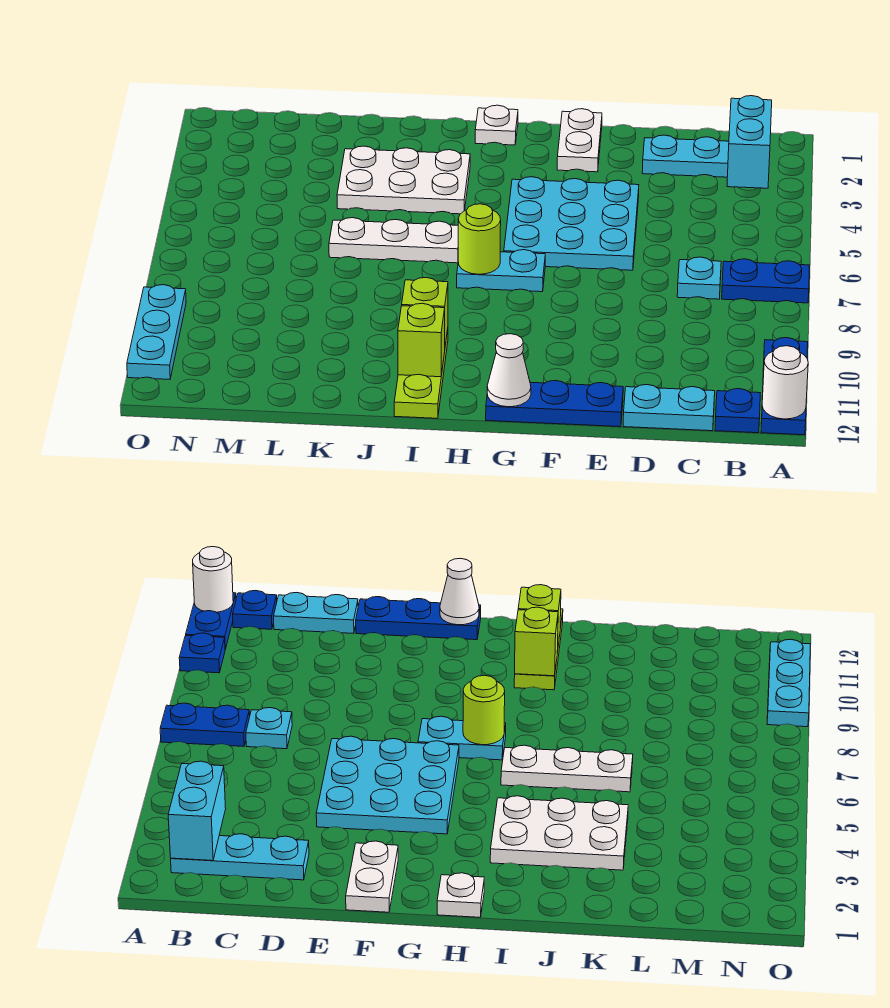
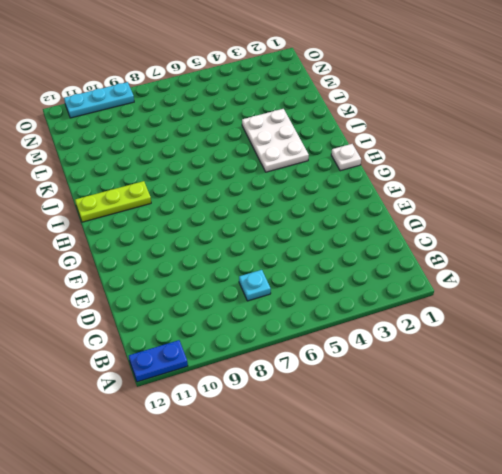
none -> blue plate A7:B7 level 1
none -> blue plate A10 level 1
none -> cyan plate B2:D2 level 1

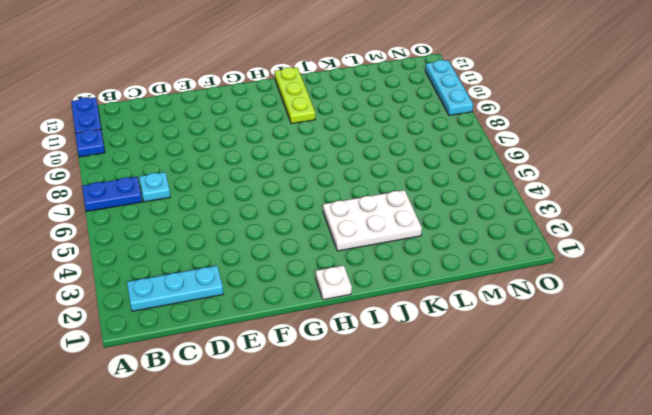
none -> blue plate B12 level 1
none -> cyan plate C12:D12 level 1
none -> cyan plate E4:G6 level 1

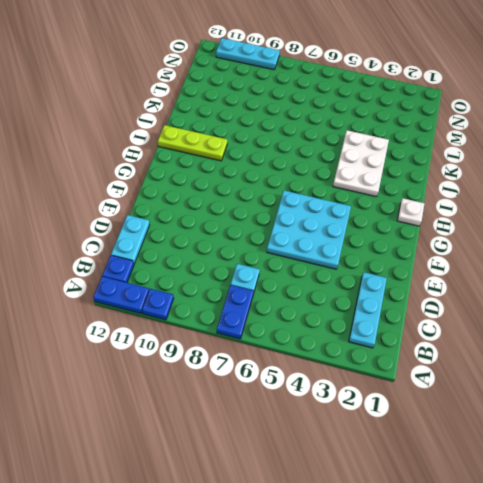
none -> blue plate E12:G12 level 1
none -> white plate F1:F2 level 1
none -> cyan plate G7:H7 level 1

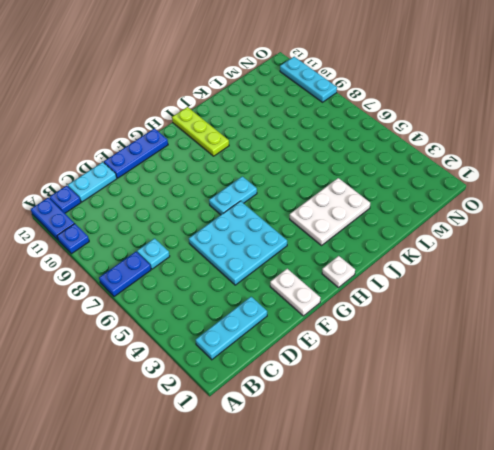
none -> white plate I6:K6 level 1
none -> white round brick A12 level 2
none -> cyan brick B2:B3 level 2

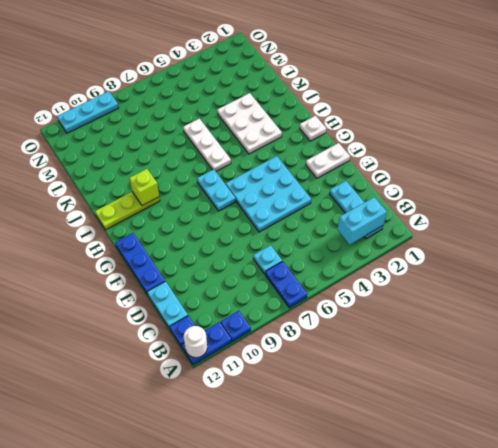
none -> white cone G12 level 2
none -> lime round brick H7 level 2
none -> lime brick I11 level 2

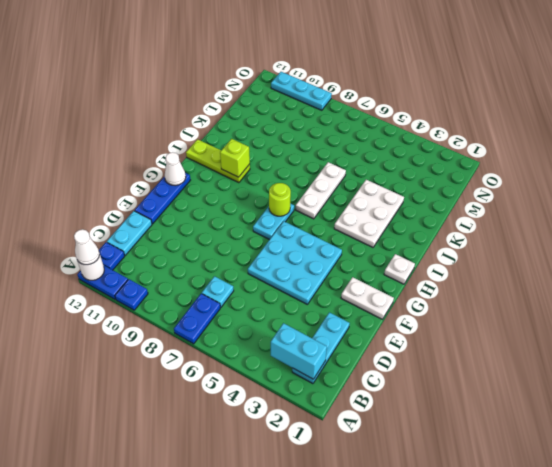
white cone A12 level 3 -> none
none -> lime brick I11 level 2

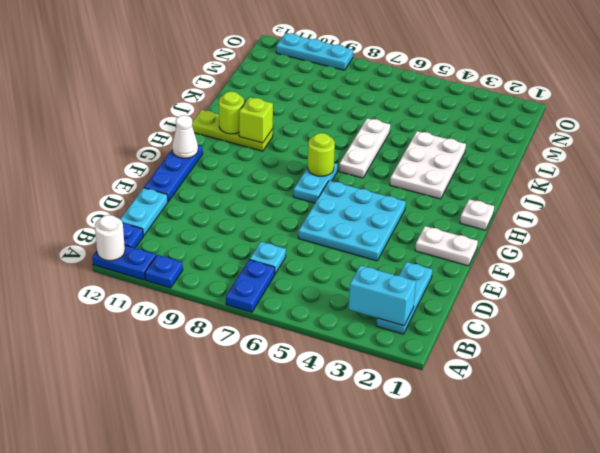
lime round brick I11 level 2 -> lime brick I11 level 2

